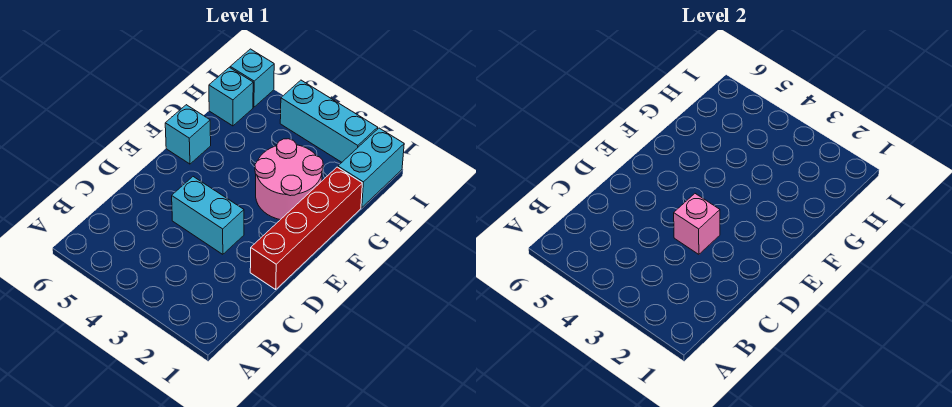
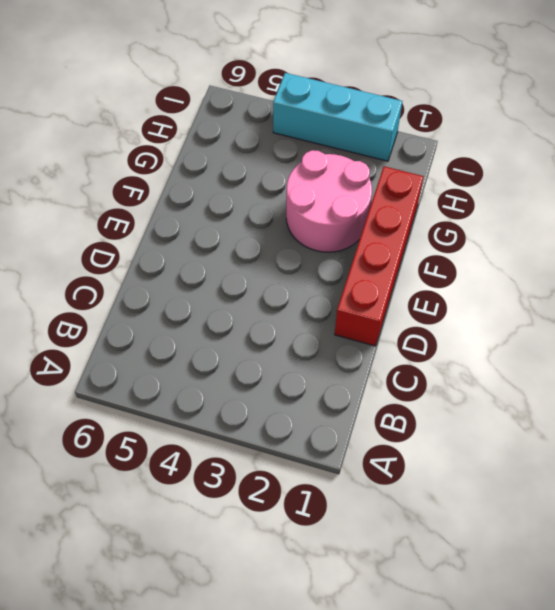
none -> cyan brick D3:D4 level 1
none -> cyan brick F6 level 1

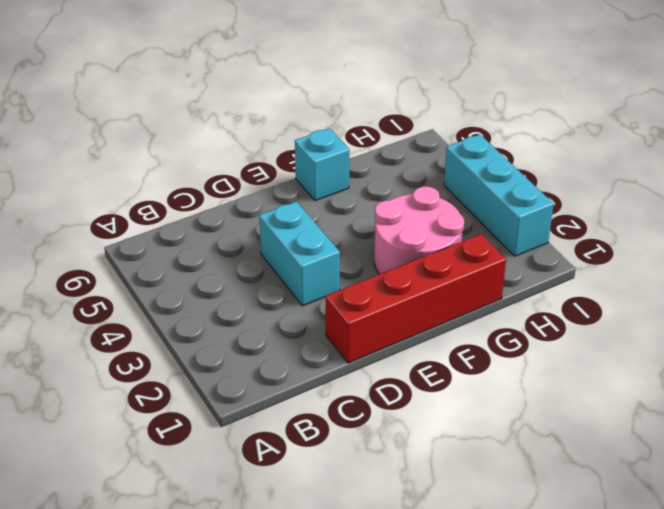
none -> cyan brick H1:I1 level 1
none -> cyan brick H6 level 1

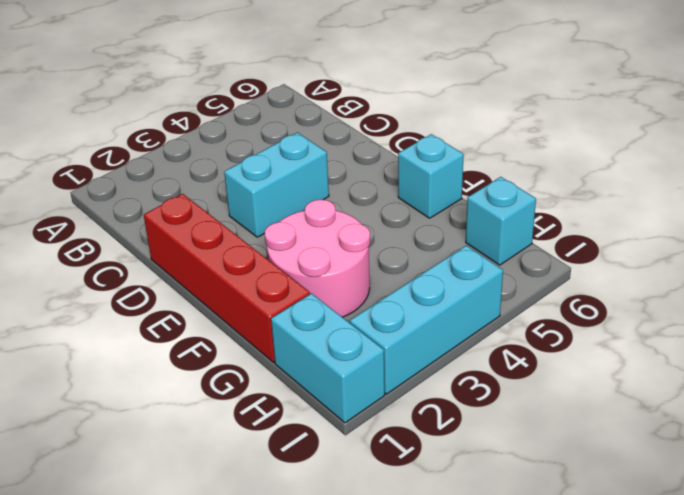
none -> cyan brick I6 level 1
none -> pink brick D3 level 2

